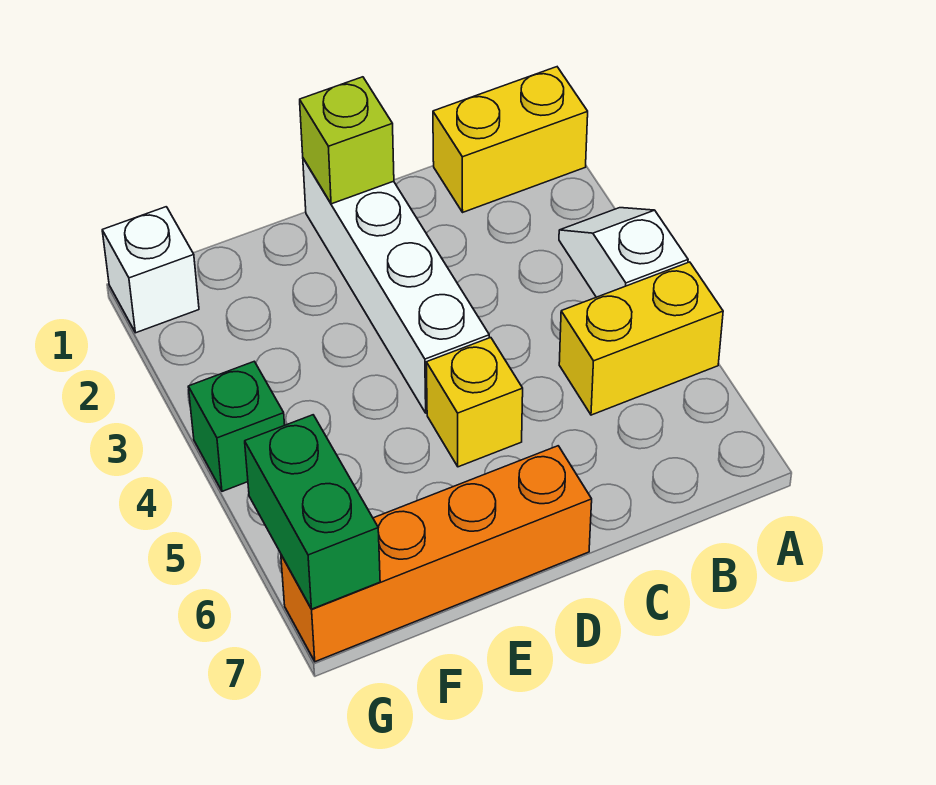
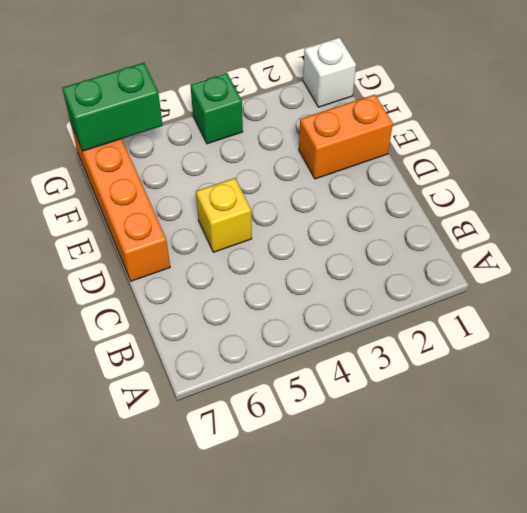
orange brick E1:E2 level 1 -> none
none -> yellow brick A1:B1 level 1
none -> white slope A3:A4 level 1 top 4

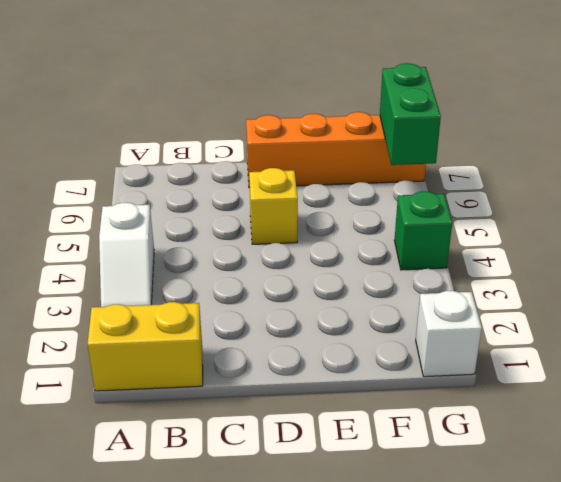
none -> yellow brick A5:B5 level 1
none -> white brick D1:D4 level 1

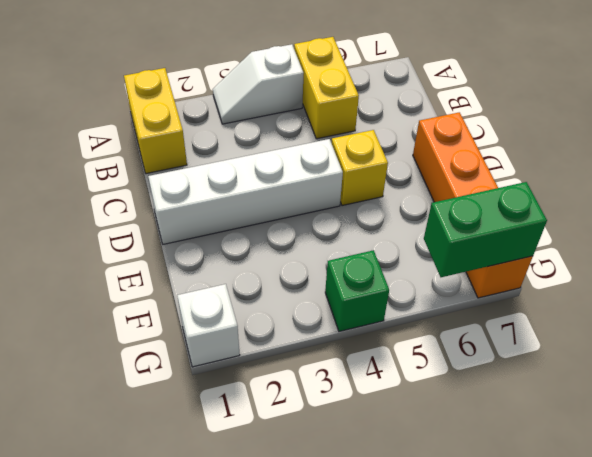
none -> lime brick D1 level 2

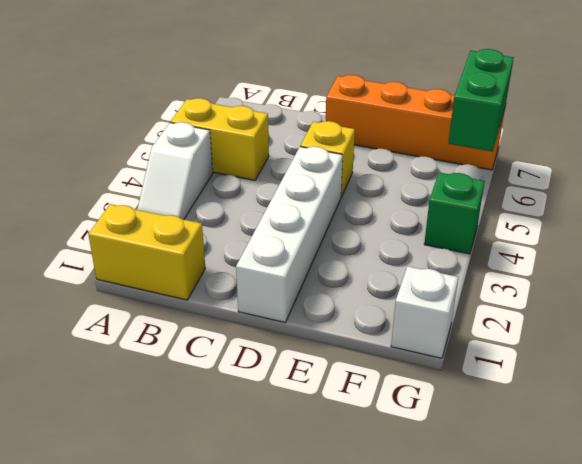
none -> lime brick D1 level 2

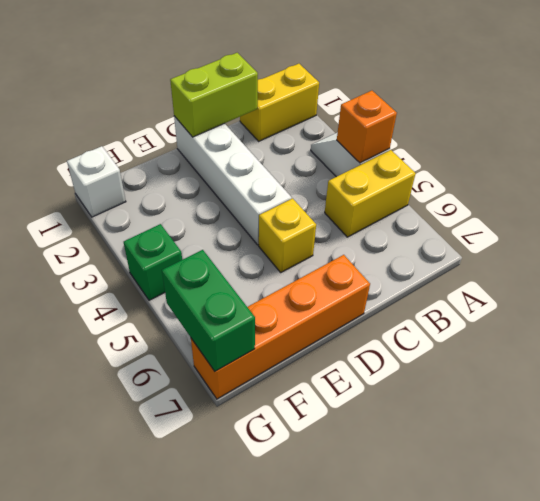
orange brick A4 level 2 -> none
lime brick C1:D1 level 2 -> lime brick D1 level 2

